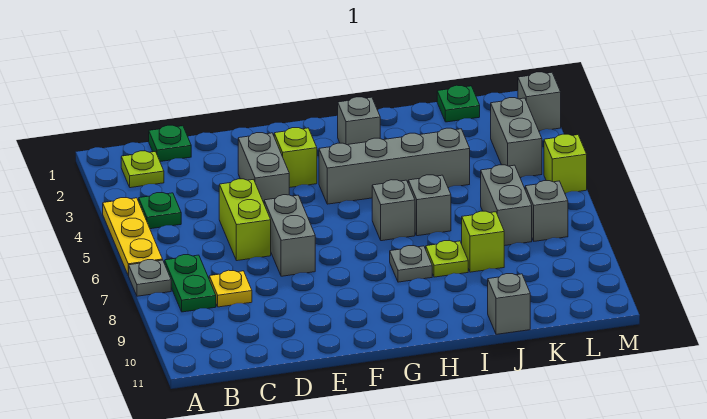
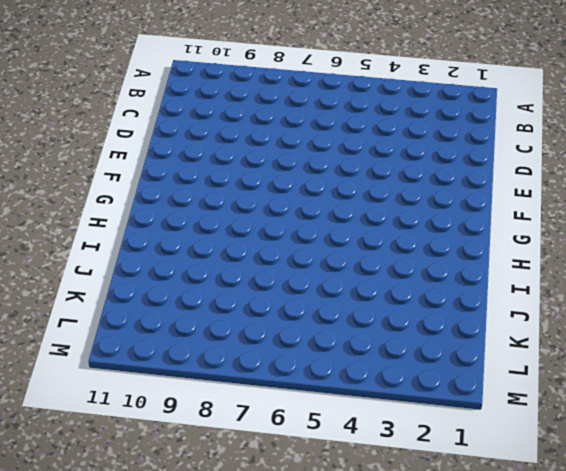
none -> yellow plate A4:A6 level 1
none -> grey plate A7 level 1
none -> lime plate B2 level 1

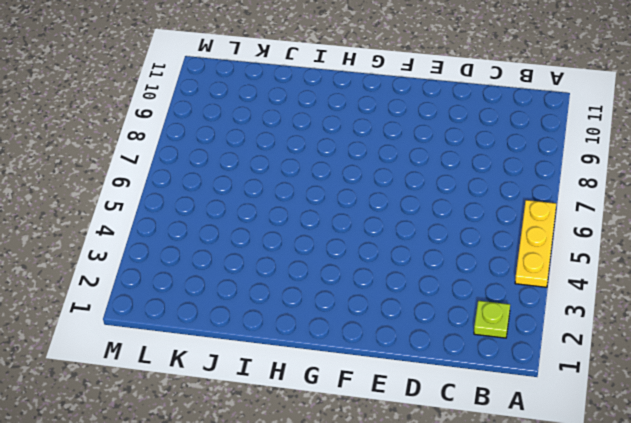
none -> grey plate A7 level 1
none -> green plate B4 level 1
none -> green plate B7:B8 level 1

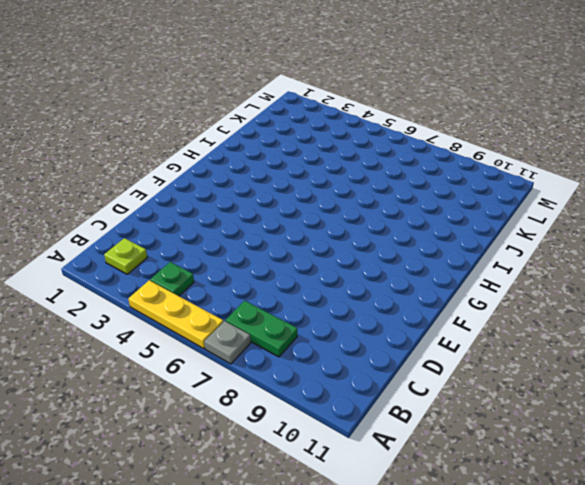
none -> green plate C1 level 1
none -> yellow plate C8 level 1
none -> lime brick D5:D6 level 1

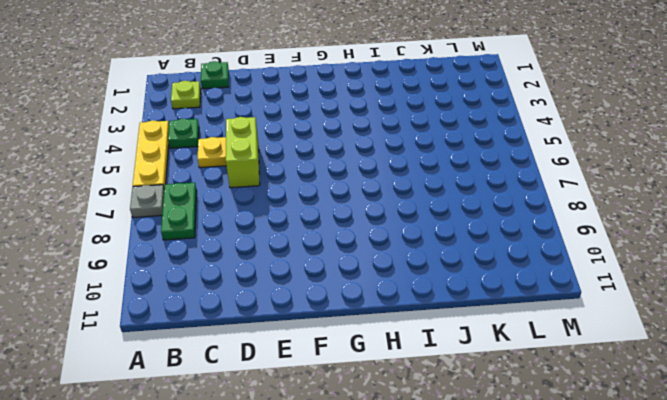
yellow plate C5 level 1 -> yellow plate C8 level 1
none -> grey brick E3:E4 level 1
none -> grey brick E6:E7 level 1
none -> lime brick F3 level 1

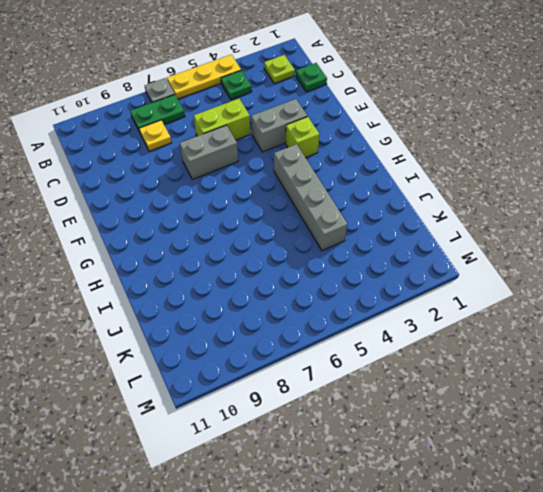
none -> grey brick H2 level 1
none -> grey brick H6 level 1
none -> grey plate H8 level 1

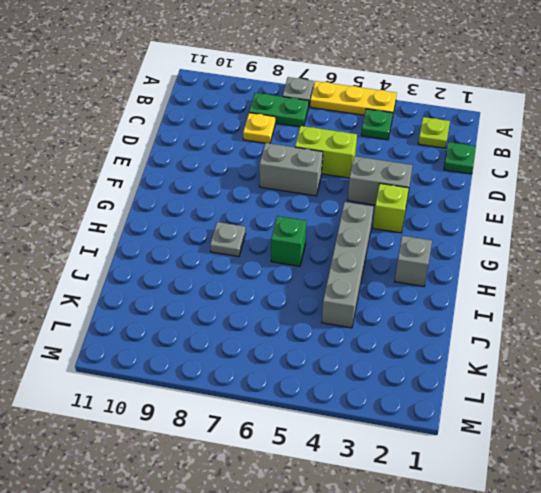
green brick H6 level 1 -> grey brick H6 level 1
none -> grey brick I6 level 1
none -> lime plate I8 level 1
none -> lime brick J8 level 1

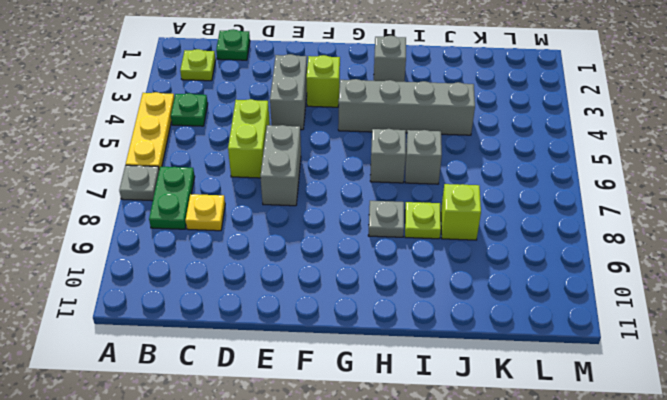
none -> grey brick J11 level 1
none -> green plate K1 level 1
none -> grey brick K6:K7 level 1

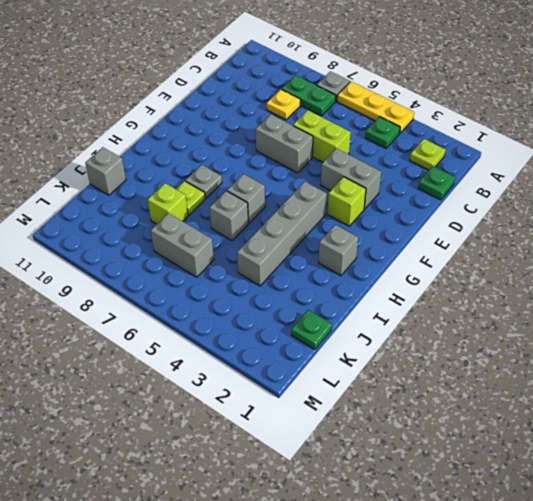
none -> grey brick L3:L4 level 1
none -> grey brick L7 level 1
none -> grey brick M2 level 1

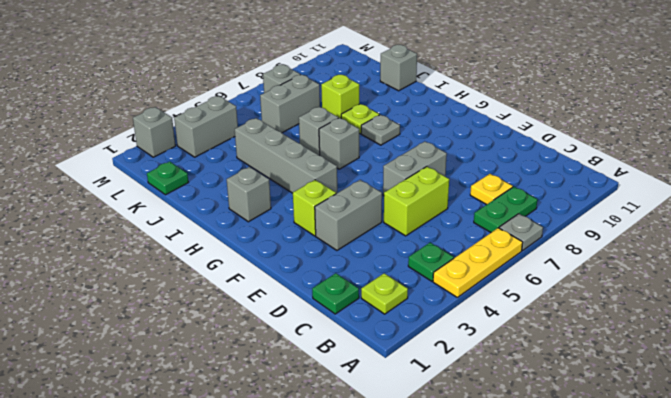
none -> lime brick M5 level 1

